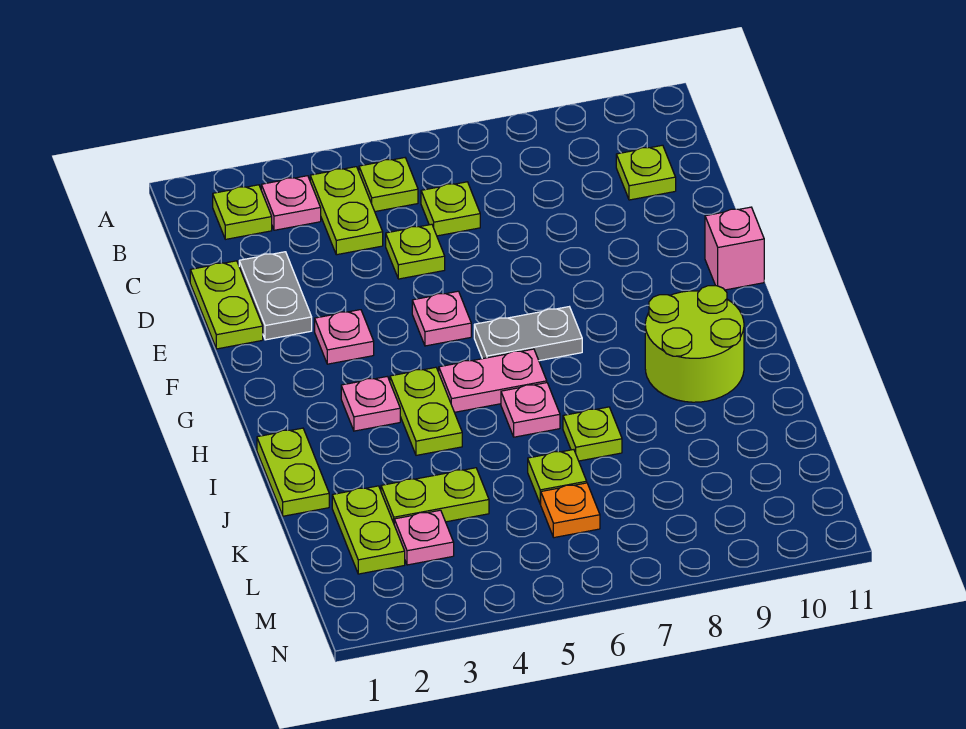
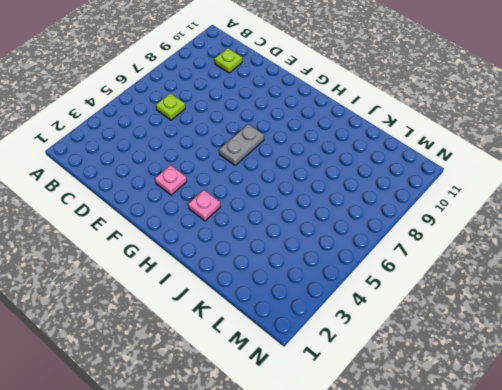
none -> lime plate B2 level 1
none -> pink plate B3 level 1
none -> lime plate B4:C4 level 1

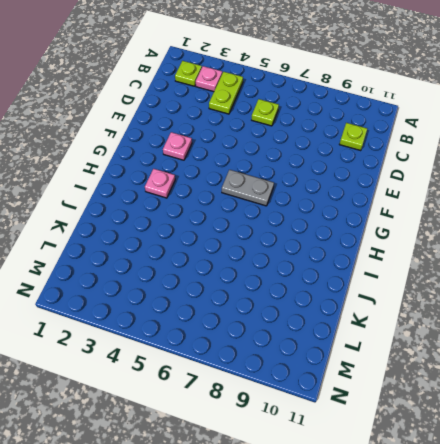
none -> lime plate B5 level 1
none -> lime plate D1:E1 level 1
none -> grey plate D2:E2 level 1

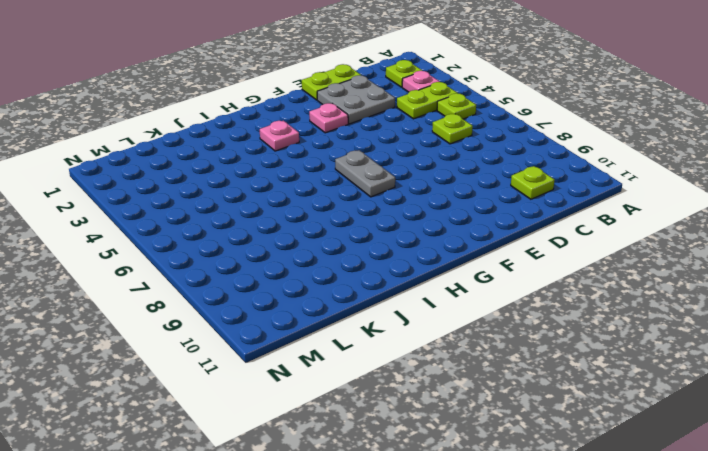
grey plate D2:E3 level 1 -> grey plate D2:E2 level 1
none -> lime plate D5 level 1
none -> pink plate F5 level 1
none -> pink brick F11 level 1

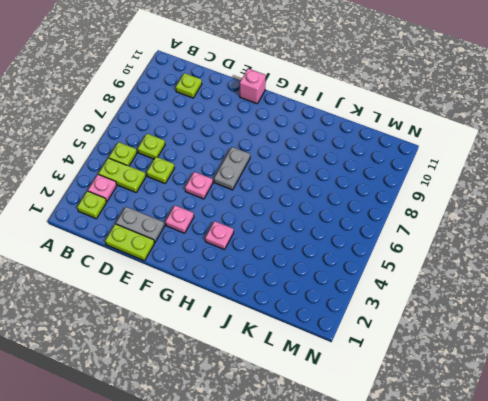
none -> lime plate H4:I4 level 1
none -> pink plate H5:H6 level 1
none -> lime round brick H9:I10 level 1

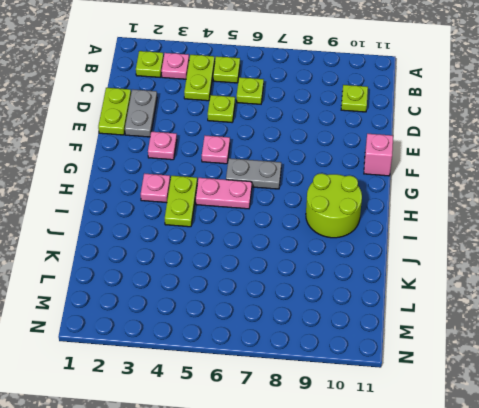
none -> lime plate I1:J1 level 1
none -> pink plate I6 level 1
none -> lime plate J7 level 1

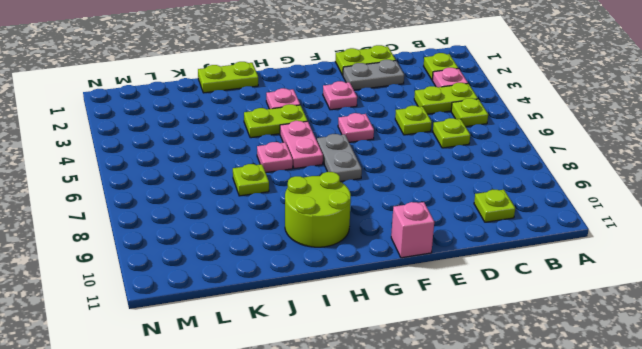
none -> lime plate K2:L2 level 1
none -> lime plate K3:K4 level 1
none -> lime plate K6 level 1

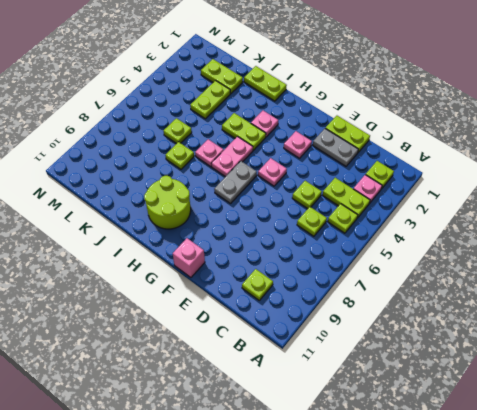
none -> pink plate L3 level 1
none -> orange plate L6 level 1

